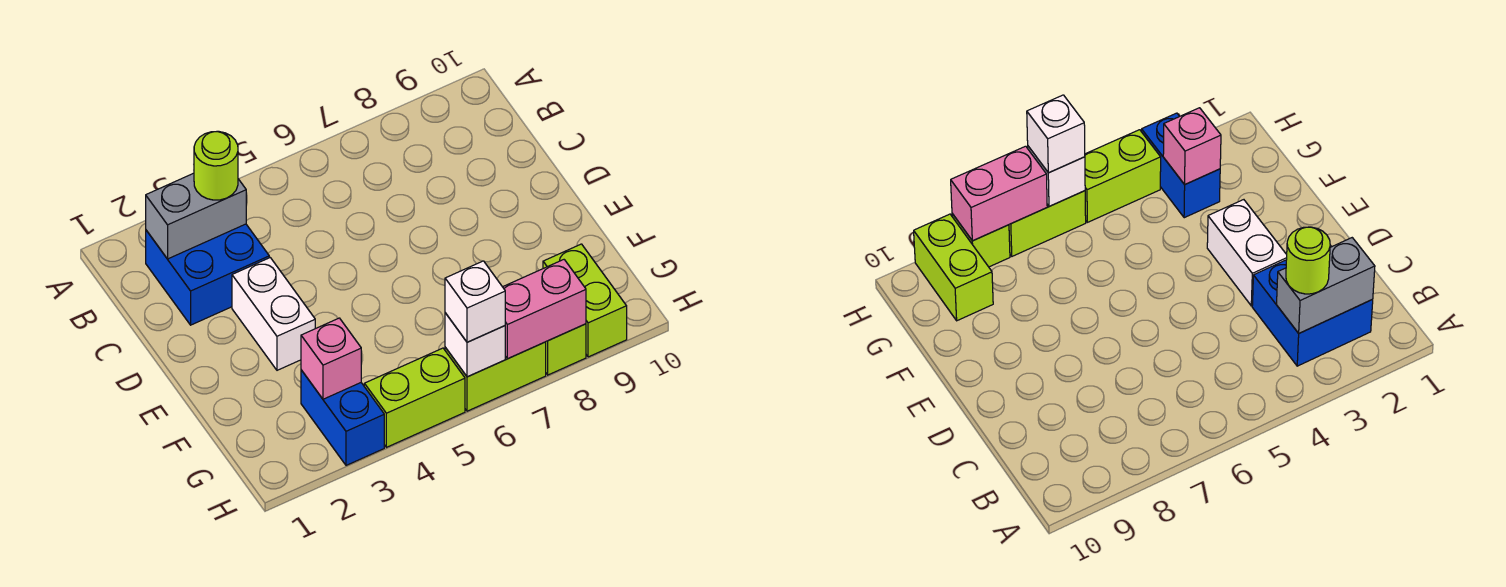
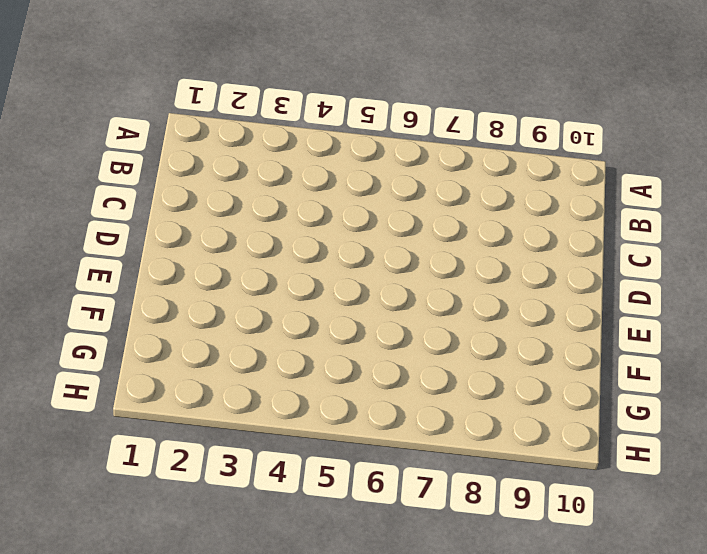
none -> blue brick B2:C3 level 1
none -> white brick D3:E3 level 1
none -> blue brick G3:H3 level 1

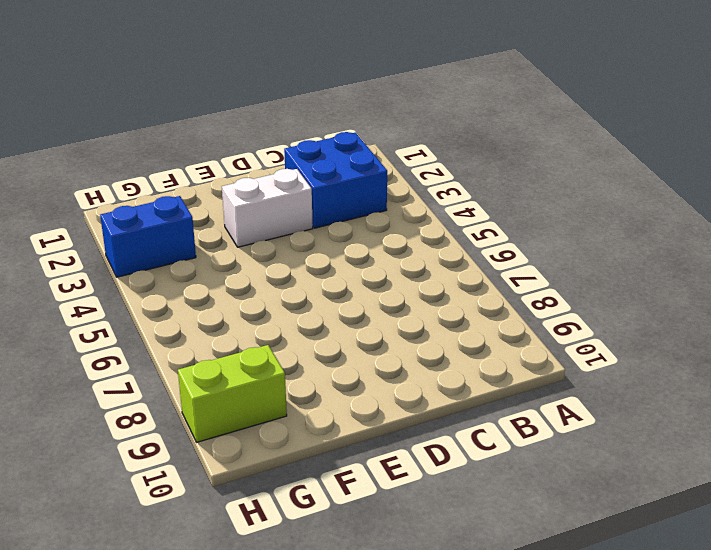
none -> lime brick H4:H5 level 1
none -> lime brick H6:H7 level 1
none -> lime brick H8 level 1

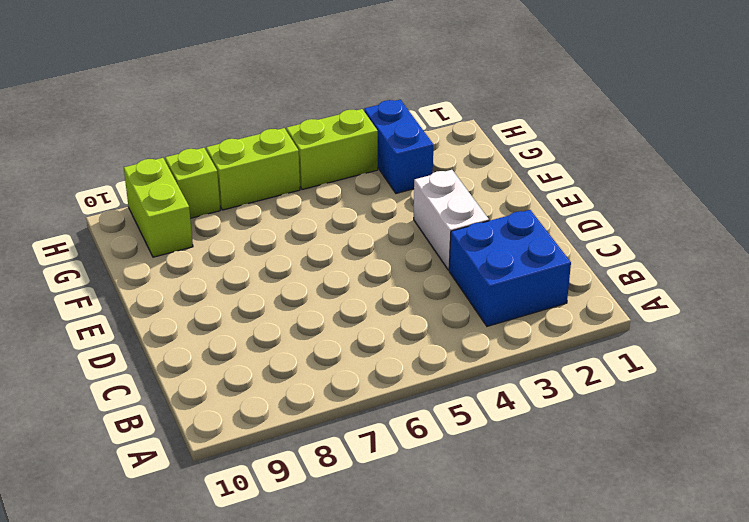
none -> grey brick B2:B3 level 2
none -> pink brick G3 level 2
none -> white brick H6 level 2

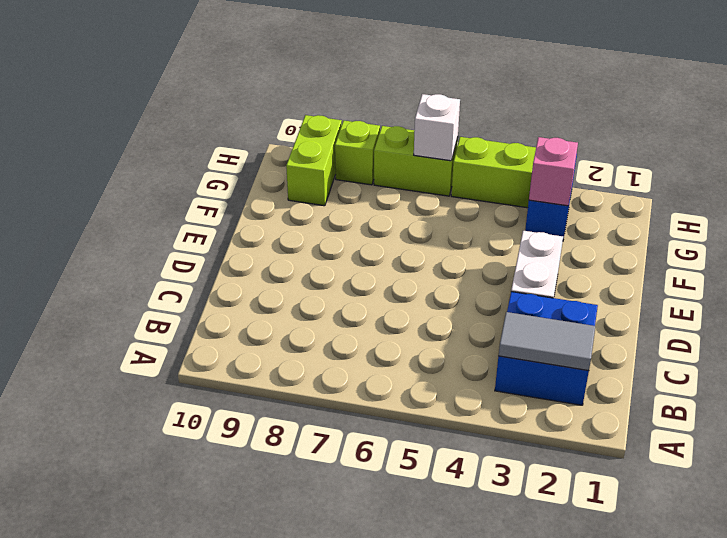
grey tile B2:B3 level 2 -> grey brick B2:B3 level 2
none -> pink brick H7:H8 level 2
none -> lime round brick B3 level 3
none -> white brick H6 level 3

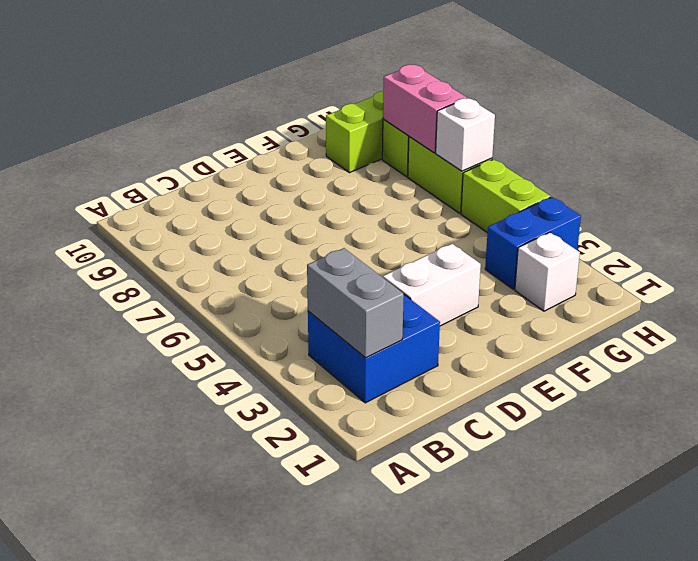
white brick G2 level 1 -> white brick H6 level 3
none -> pink brick G3 level 2
none -> lime round brick B3 level 3

